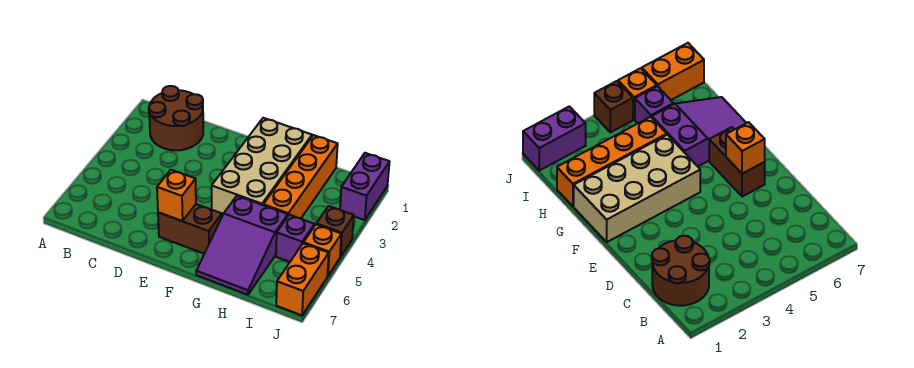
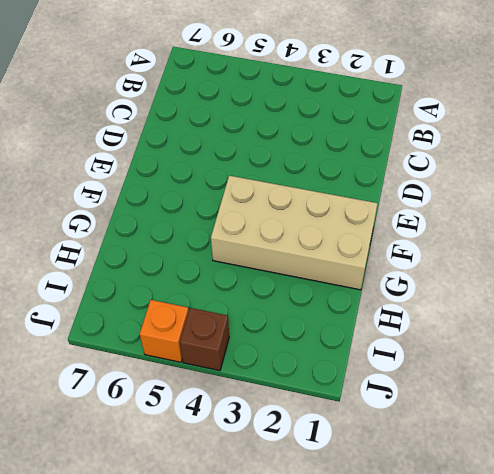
none -> brown round brick B1:C2 level 1
none -> brown brick E6:F6 level 1

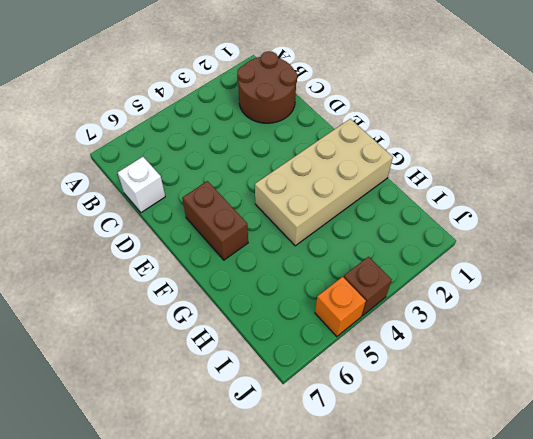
white brick C7 level 1 -> none
none -> purple slope G5:H7 level 1 top 5
none -> orange brick H1:H4 level 1

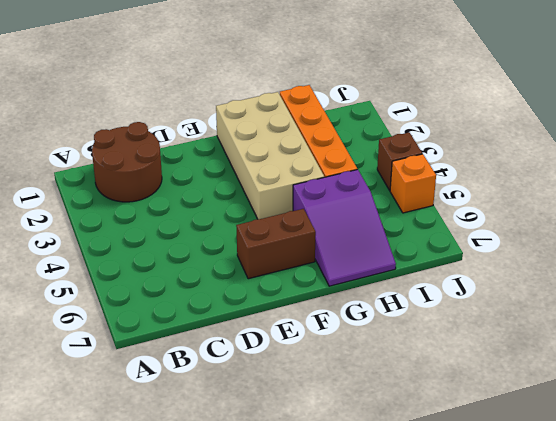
none -> purple brick I5 level 1
none -> purple brick J1:J2 level 1

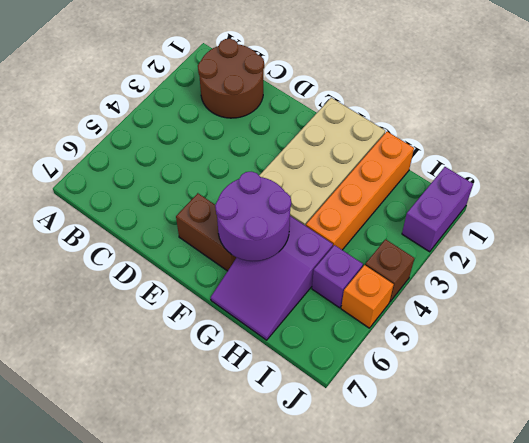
purple round brick F5:G6 level 2 -> none
none -> orange brick J6:J7 level 1
none -> orange brick E6 level 2

